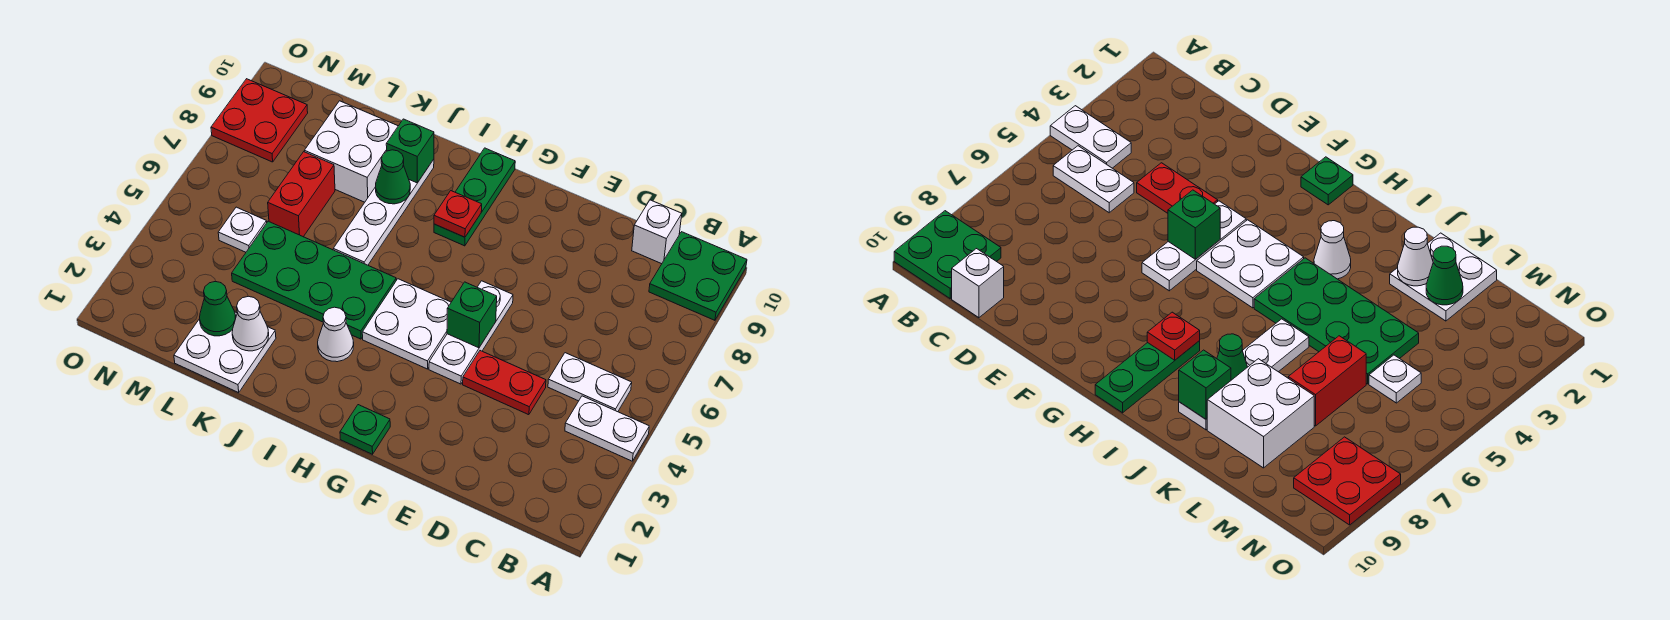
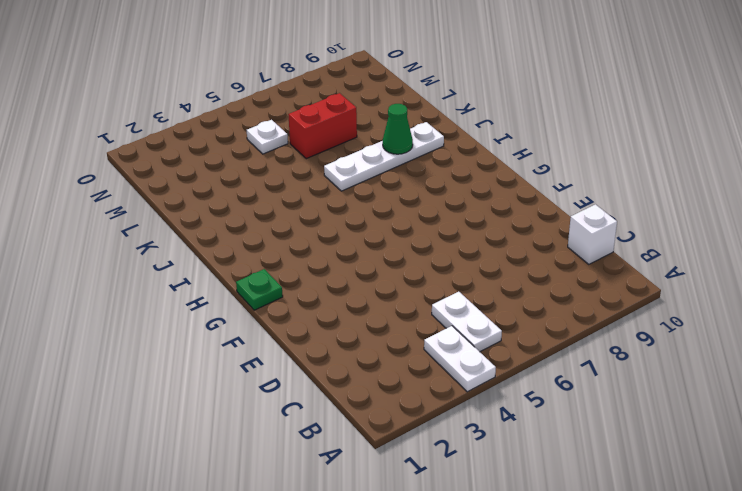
none -> green plate A9:B10 level 1
none -> red plate D4:E4 level 1
none -> white plate F4:F6 level 1

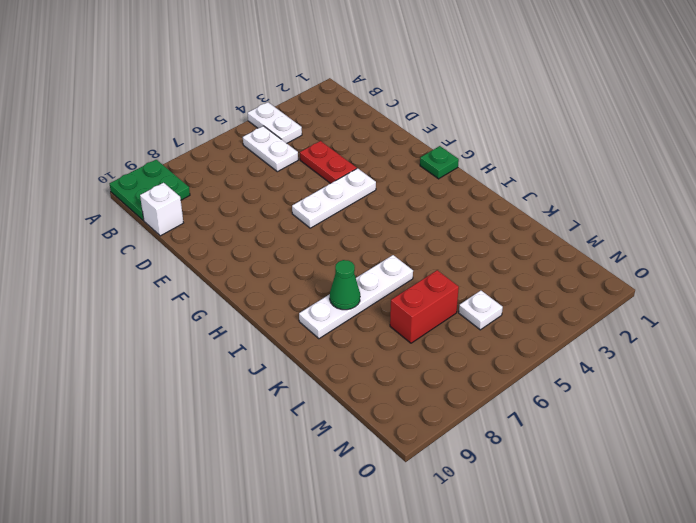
none -> white plate G4:H5 level 1
none -> green plate H8:H10 level 1
none -> white cone I3 level 1

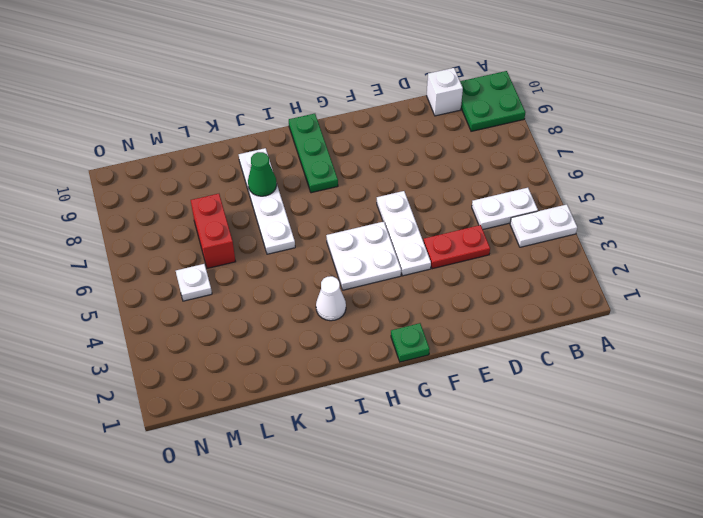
none -> green plate I4:L5 level 1
none -> white plate K1:L2 level 1
none -> white brick K8:L9 level 1

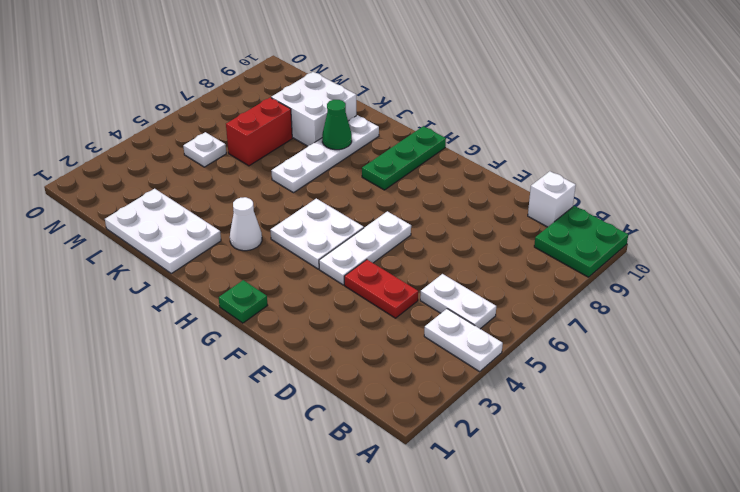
white plate J1:L2 level 1 -> white plate K1:L2 level 1
none -> green plate I4:L5 level 1
none -> red plate N8:O9 level 1
none -> green brick F5 level 2

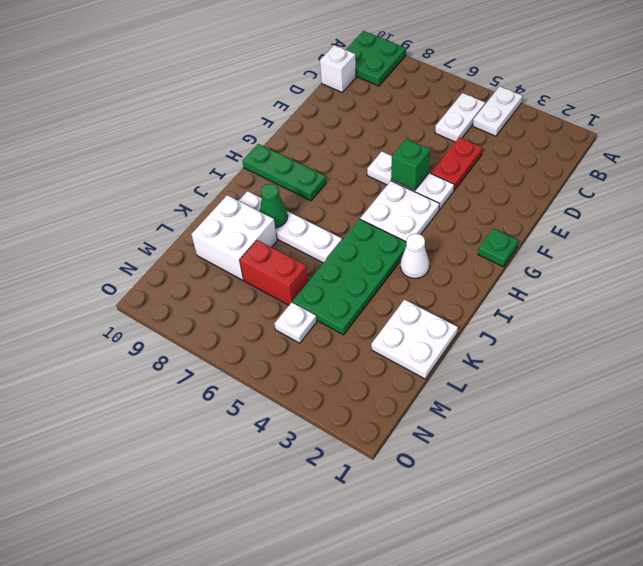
none -> red plate N8:O9 level 1
none -> red plate H8 level 2
none -> green brick J9 level 2

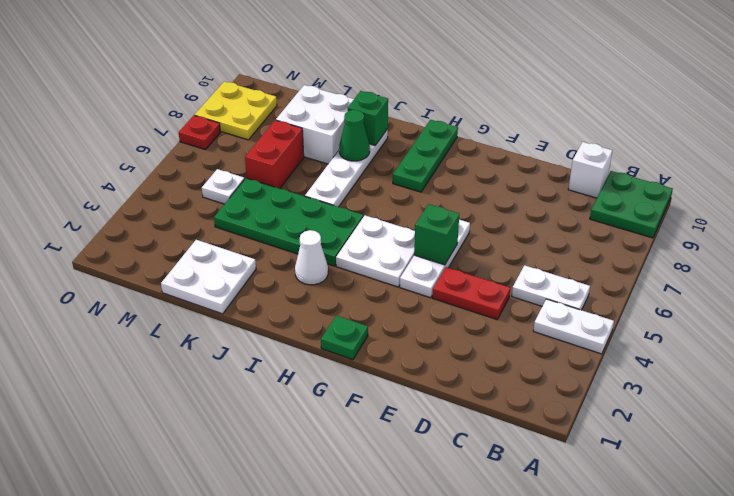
yellow plate N8:O9 level 1 -> red plate N8:O9 level 1
red plate O7 level 1 -> red plate H8 level 2
none -> white cone K2 level 2
none -> green cone L2 level 2

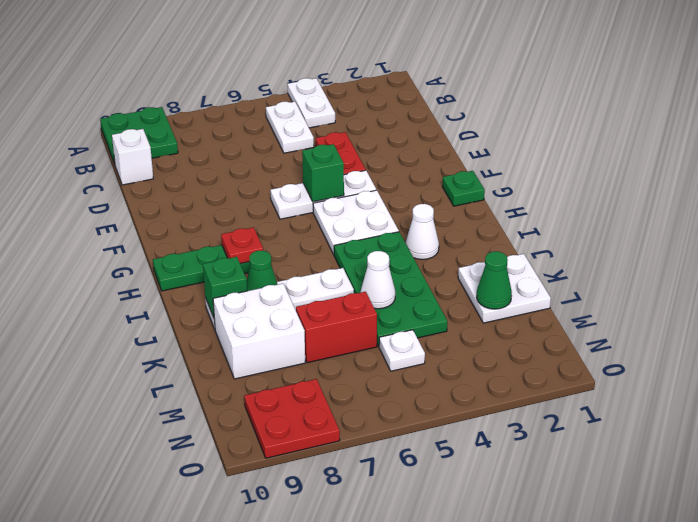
white cone K5 level 2 -> white cone K2 level 2

